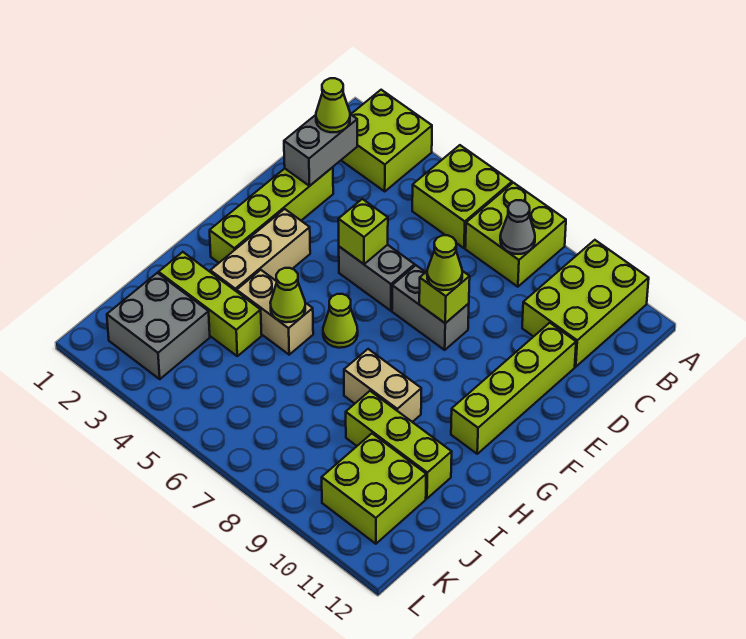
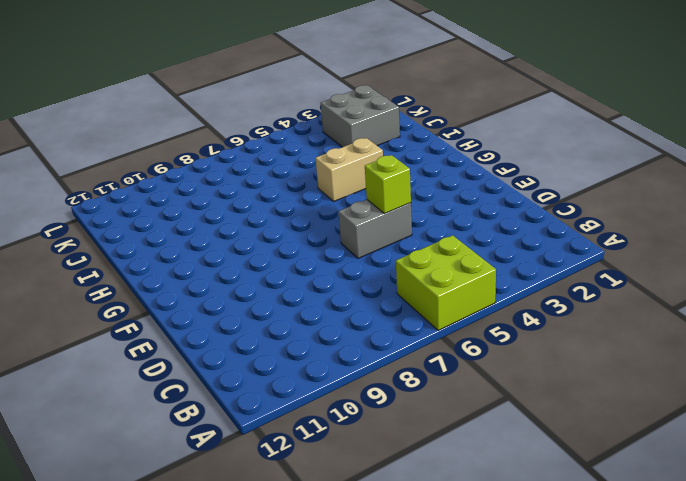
none -> lime brick A2:B3 level 1
none -> lime brick A7:B8 level 1
none -> lime brick A10:C11 level 1

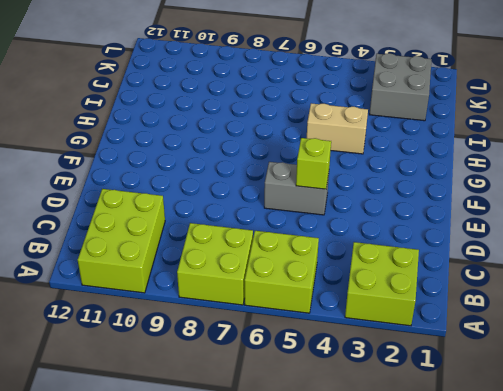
none -> lime brick D2:G2 level 1
none -> lime brick D11:G11 level 1
none -> grey brick E7:E8 level 1

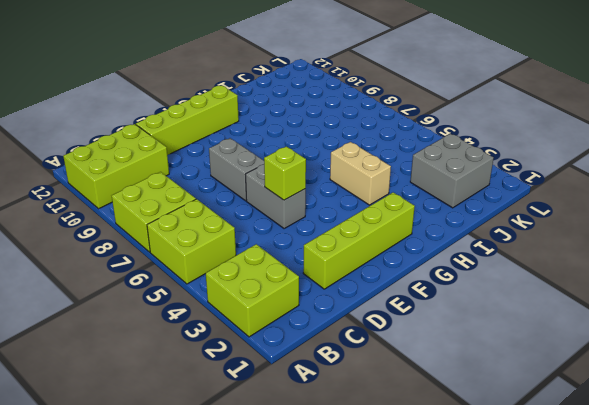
none -> tan brick F3:H3 level 1
none -> lime cone G6 level 1
none -> tan brick H8:H9 level 1

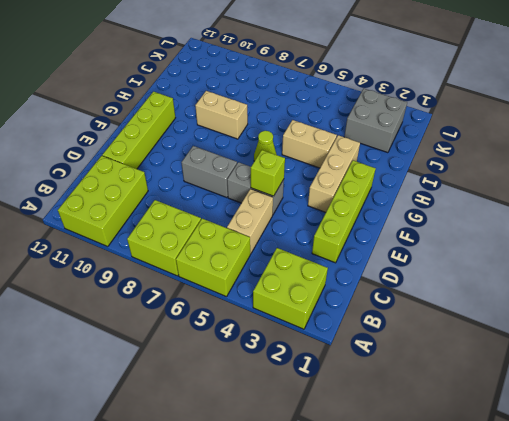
tan brick C5:D5 level 1 -> none
none -> lime brick I2:I4 level 1
none -> lime brick I9:I11 level 1
none -> lime brick J10:K11 level 1

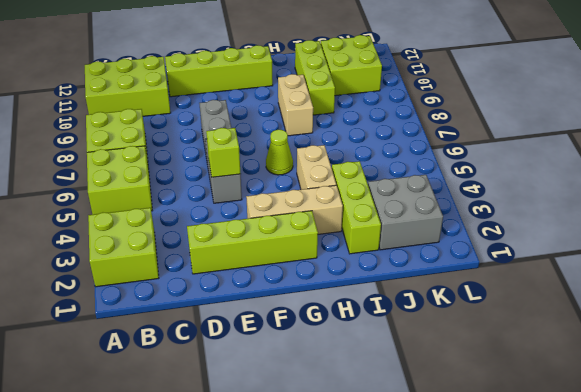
none -> grey cone B8 level 2
none -> grey brick C2:D2 level 2
none -> lime brick E8 level 2

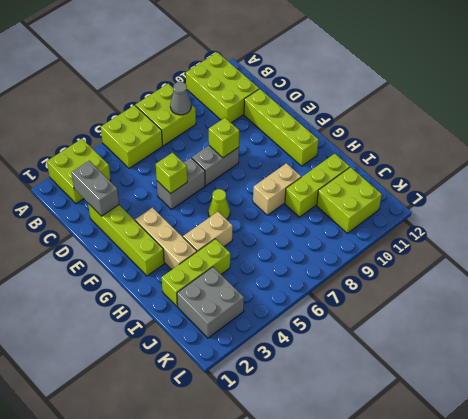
none -> lime cone H5 level 2
none -> lime cone C2 level 3
none -> lime cone E8 level 3

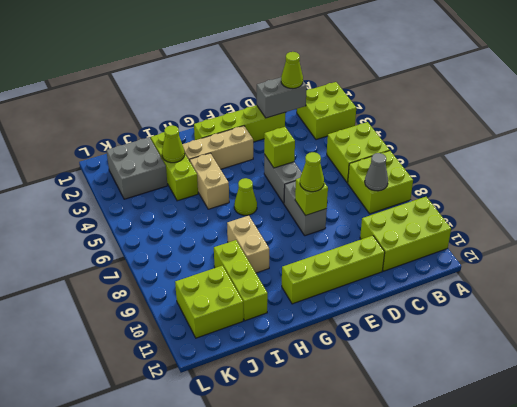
lime cone I3 level 2 -> lime cone H5 level 2

